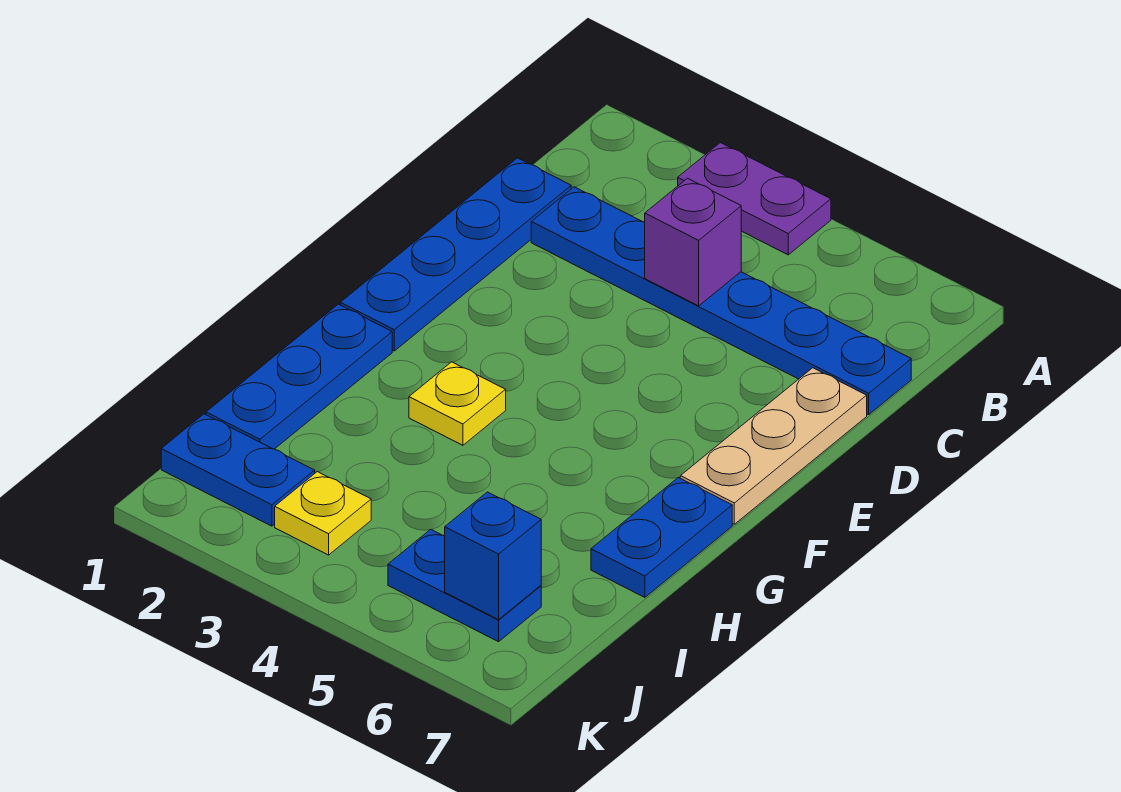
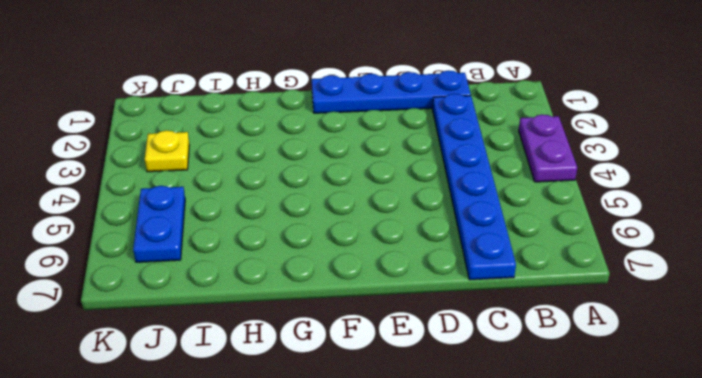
none -> tan plate D7:F7 level 1
none -> blue plate G1:I1 level 1
none -> yellow plate G3 level 1

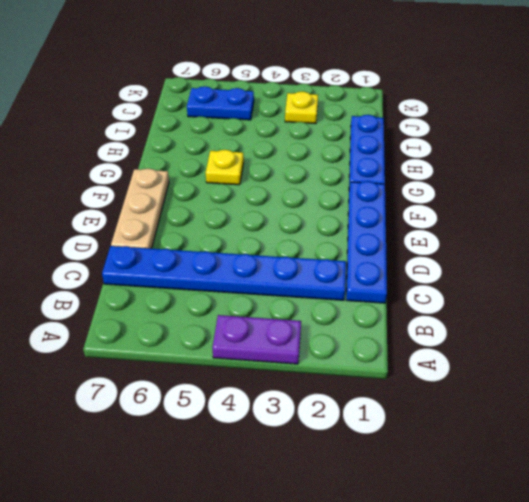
yellow plate G5 level 1 -> yellow plate G3 level 1
none -> blue plate G7:H7 level 1
none -> blue plate J1:J2 level 1
none -> purple brick C4 level 2

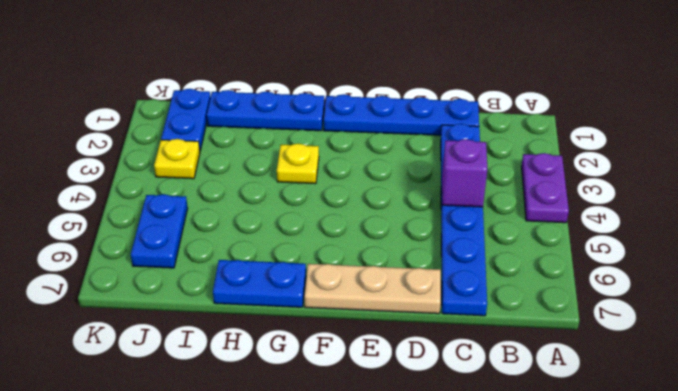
none -> blue brick J6 level 2

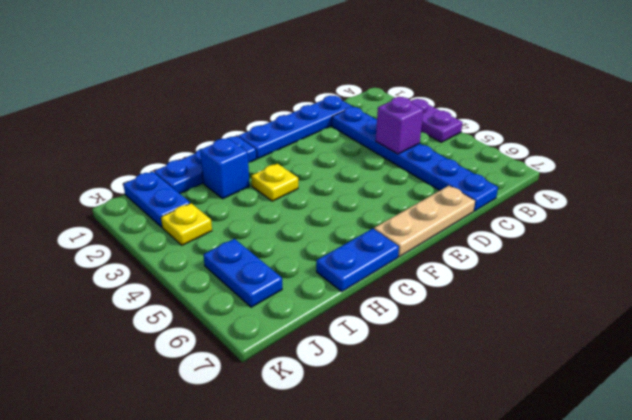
blue brick H2 level 1 -> blue brick J6 level 2

